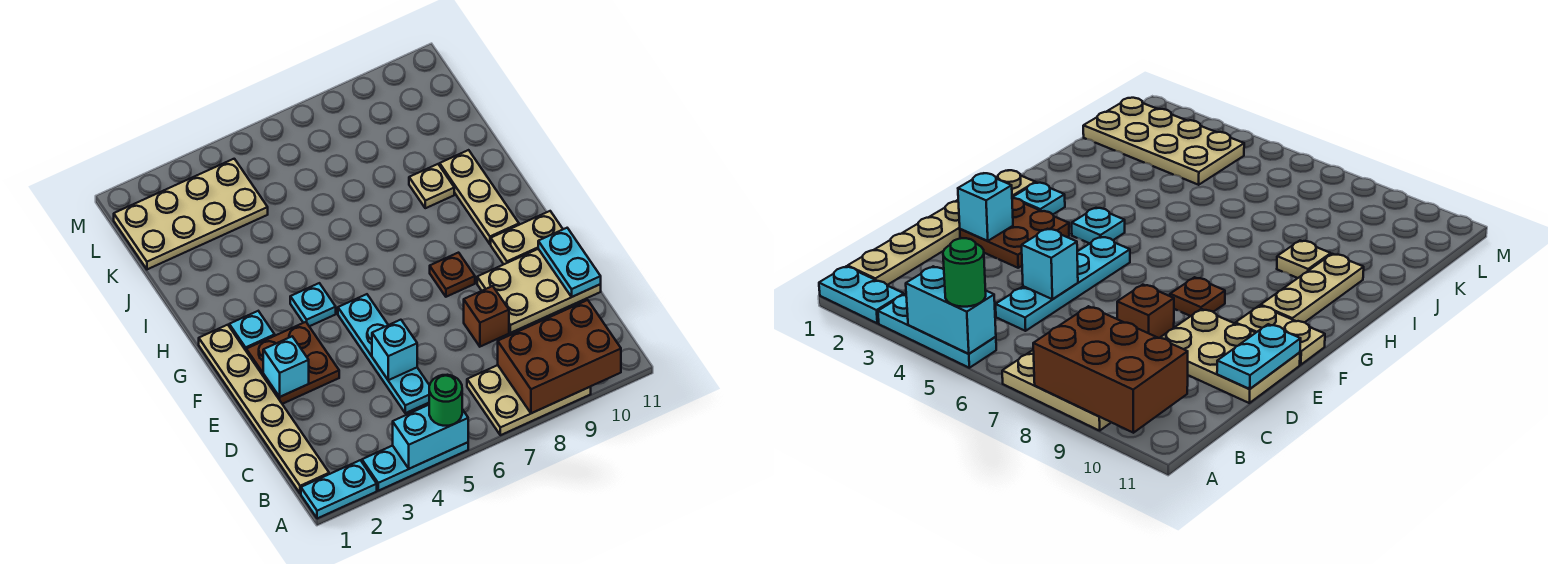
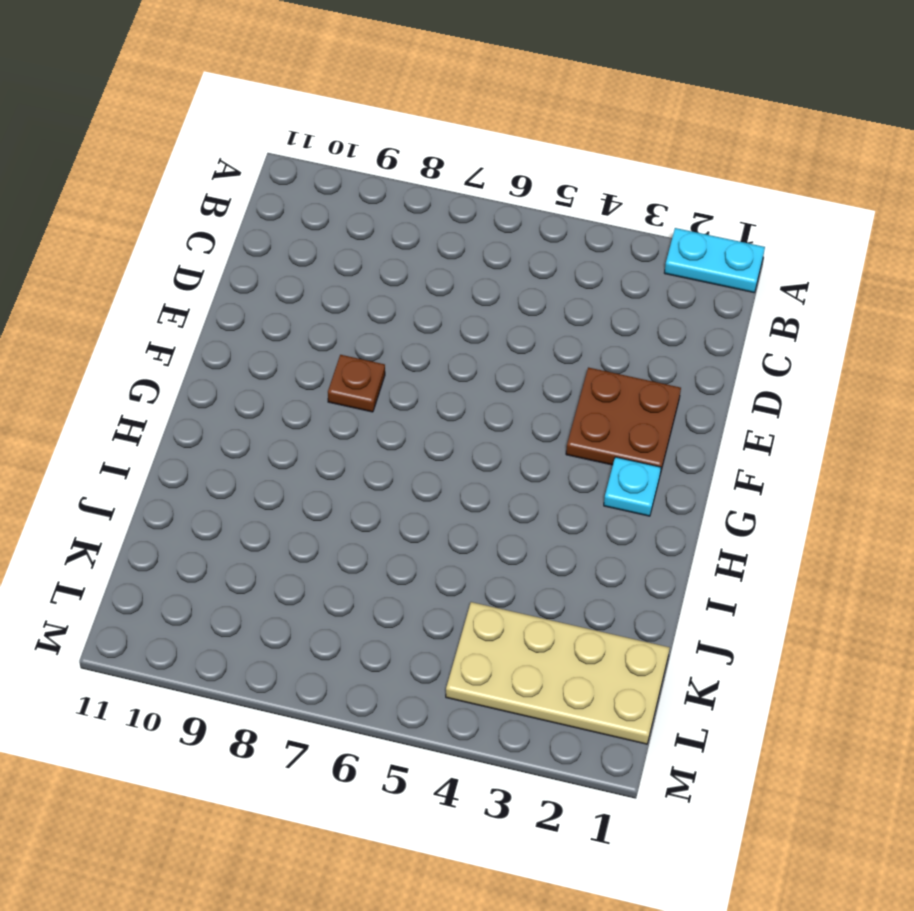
none -> cyan plate A3:A5 level 1
none -> tan plate A7:B9 level 1
none -> tan plate B1:G1 level 1

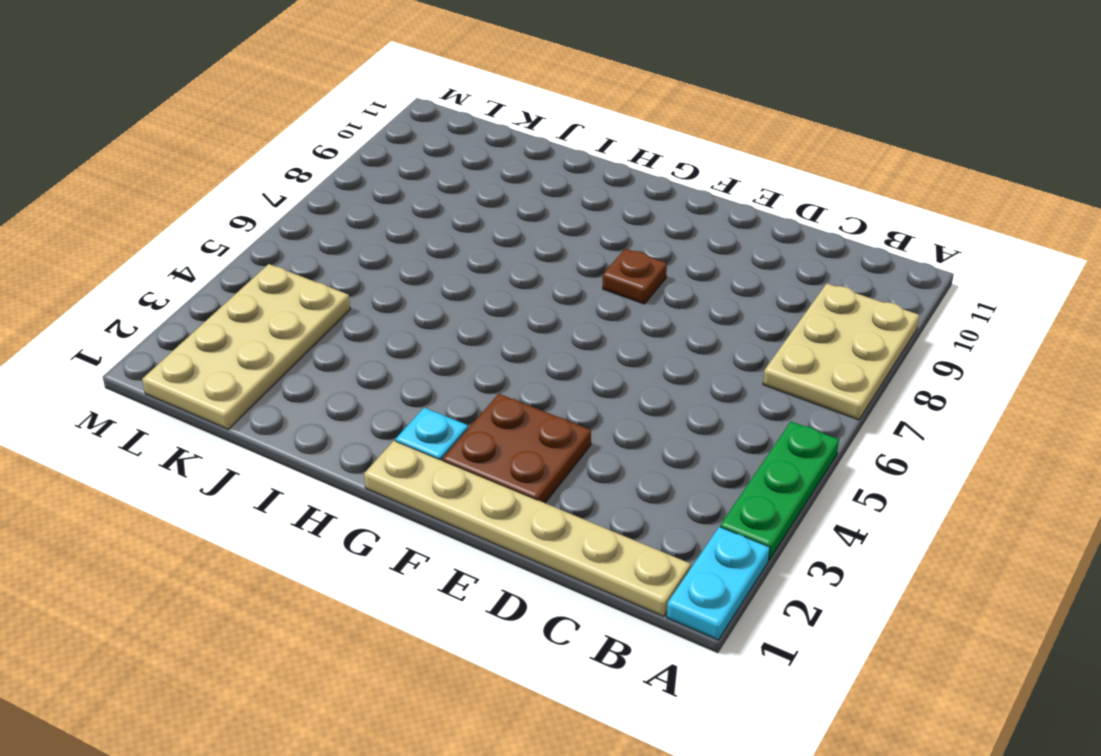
green plate A3:A5 level 1 -> cyan plate A3:A5 level 1
none -> cyan plate C5:F5 level 1
none -> brown brick D8 level 1
none -> tan plate D9:E11 level 1

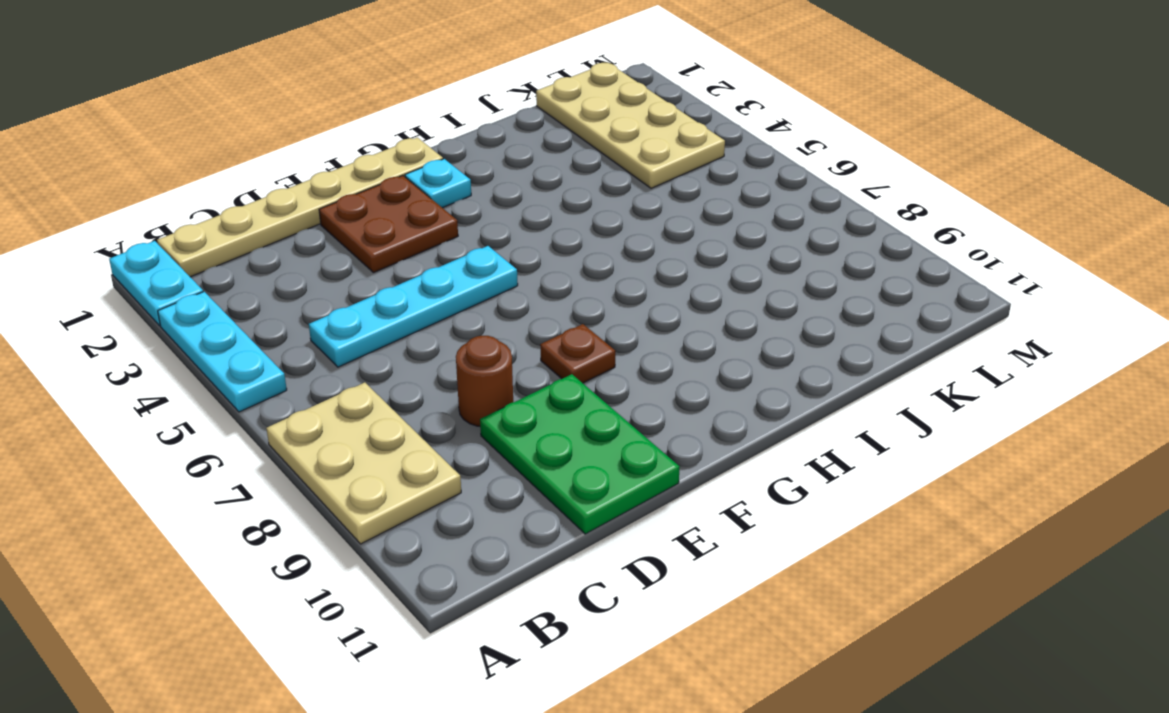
brown round brick D8 level 1 -> brown brick D8 level 1
green plate D9:E11 level 1 -> tan plate D9:E11 level 1
none -> tan plate F10:F11 level 1
none -> cyan plate G4 level 1
none -> tan plate G10:I10 level 1

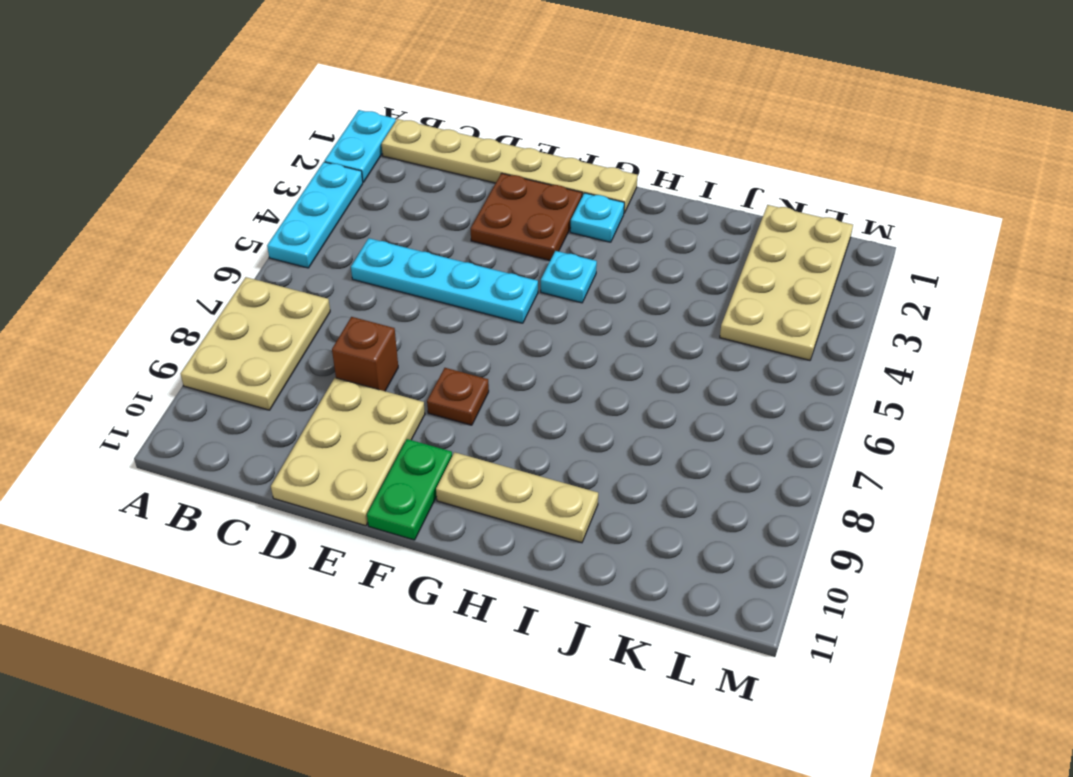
green plate F10:F11 level 1 -> tan plate F10:F11 level 1
none -> tan plate I9 level 1
none -> cyan brick A4:A5 level 2
none -> brown brick A8:B10 level 2

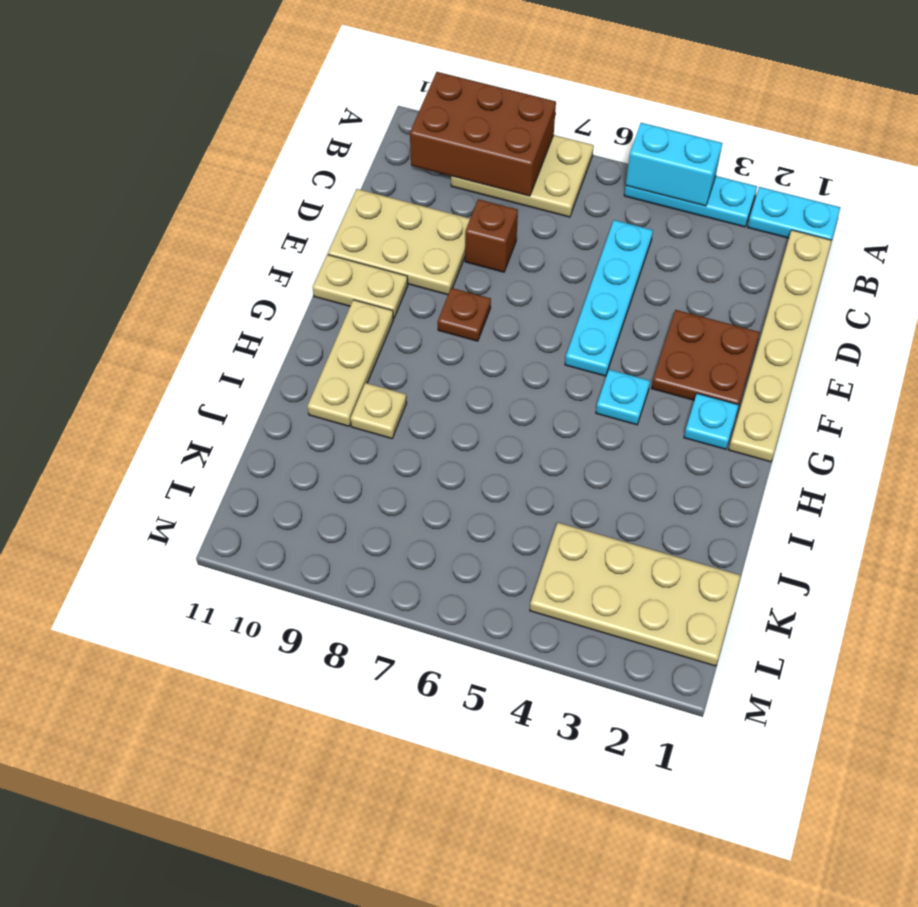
none -> cyan brick D5 level 2
none -> cyan plate D11:E11 level 2
none -> cyan brick E2 level 2

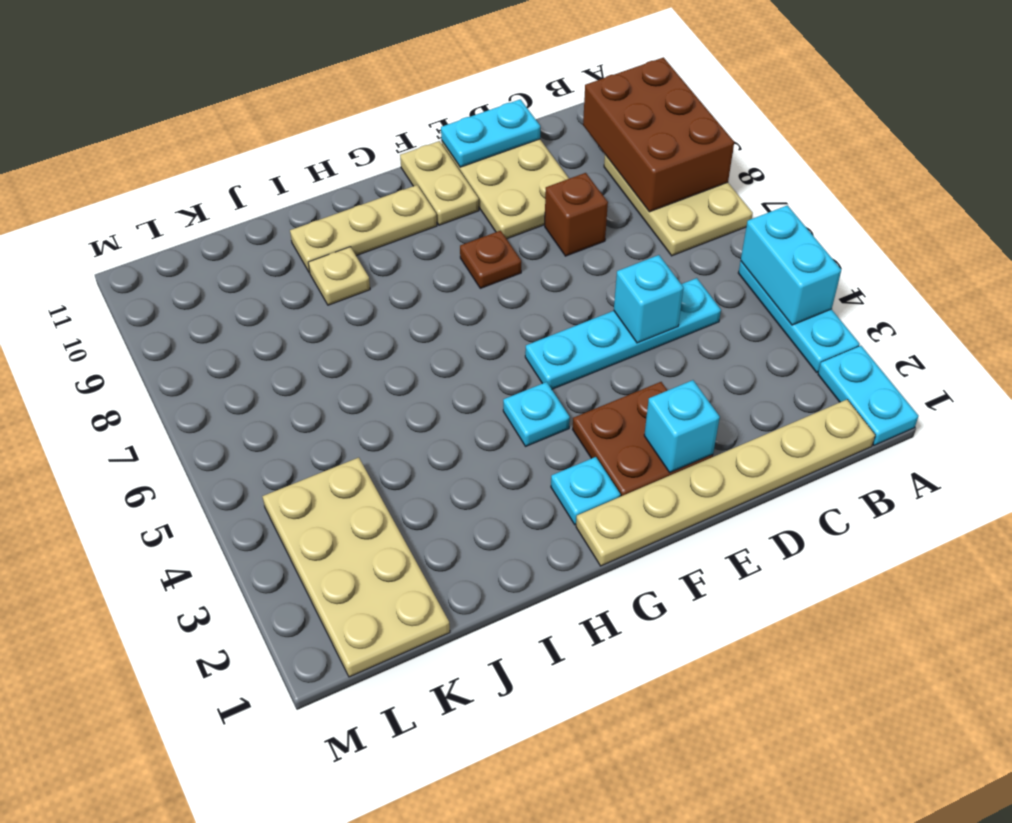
none -> green round brick A5 level 3

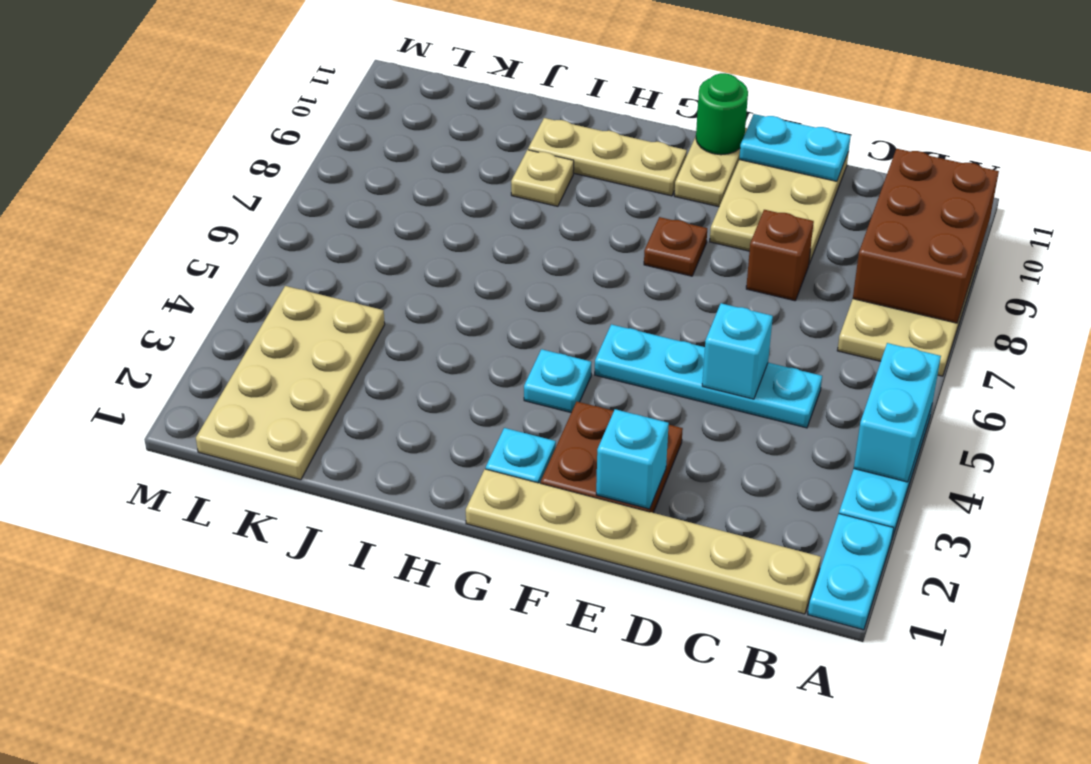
green round brick F11 level 2 -> green round brick A5 level 3

